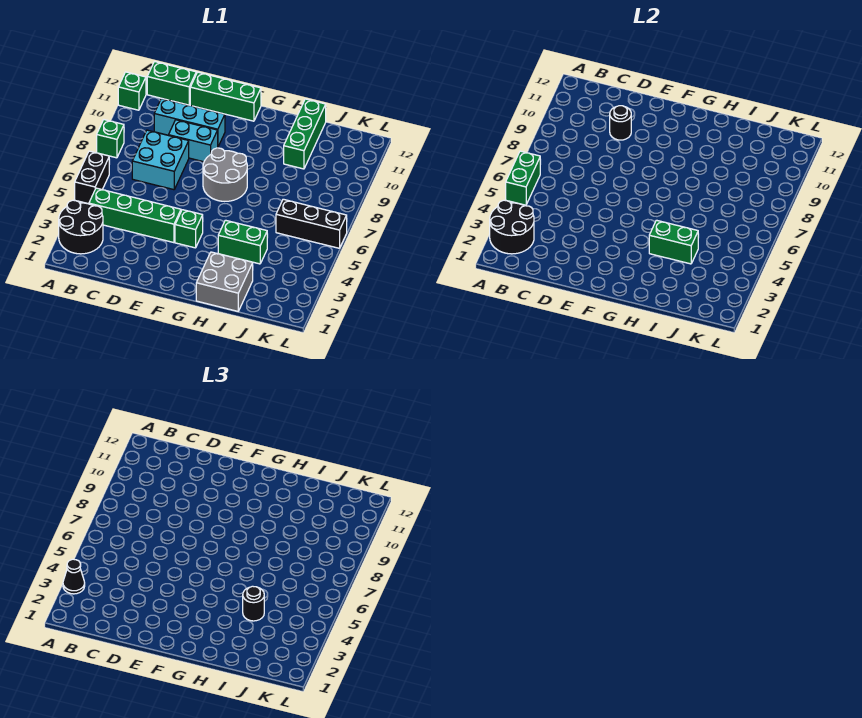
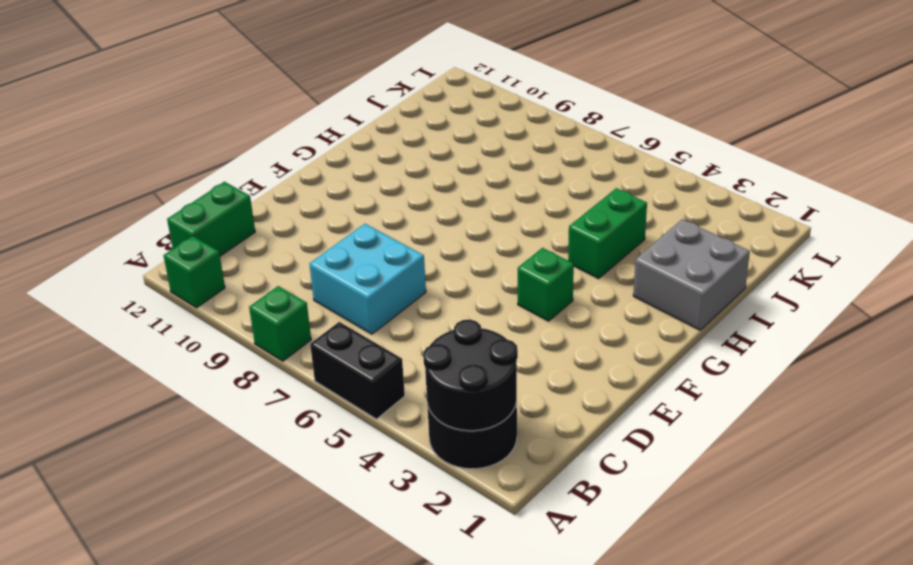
none -> green brick B4:E4 level 1
none -> cyan brick C10:E10 level 1
none -> cyan brick D9:E9 level 1

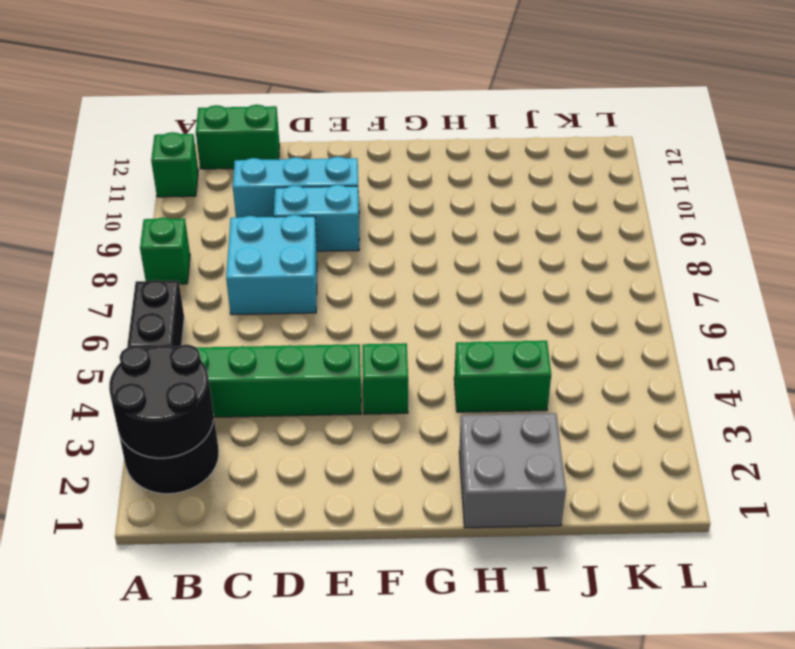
none -> green brick D12:F12 level 1
none -> grey round brick F7:G8 level 1
none -> green brick I10:I12 level 1

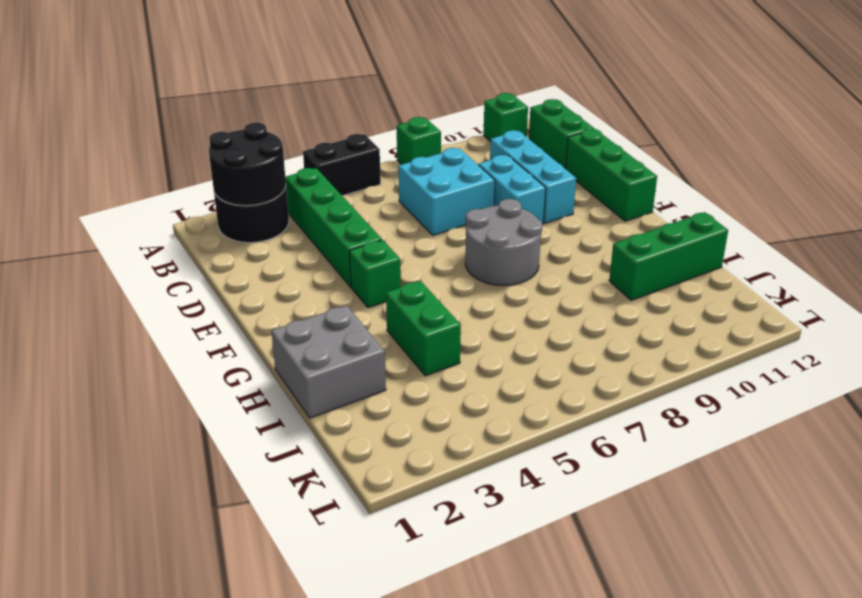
none -> black brick J6:L6 level 1
none -> green brick A5:A6 level 2
none -> black round brick D10 level 2

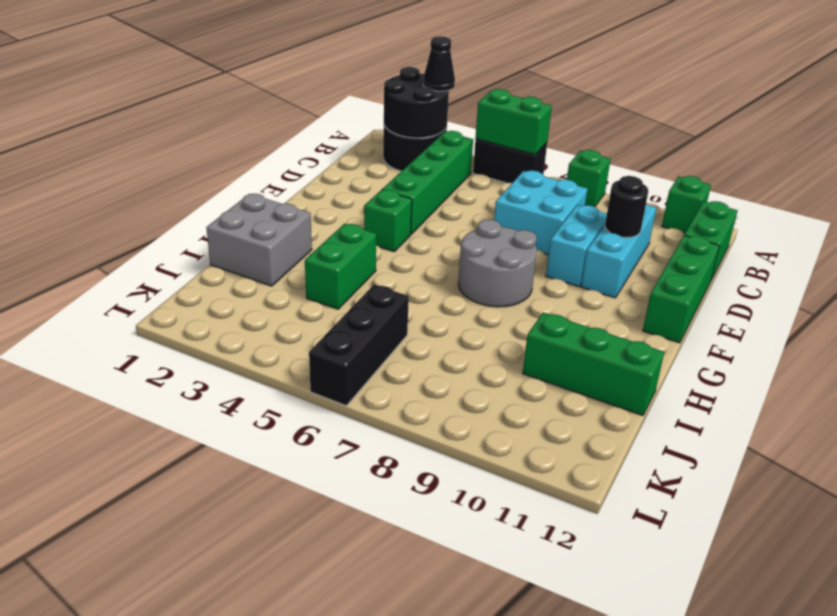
none -> green brick H4:I4 level 2
none -> black round brick I4 level 3

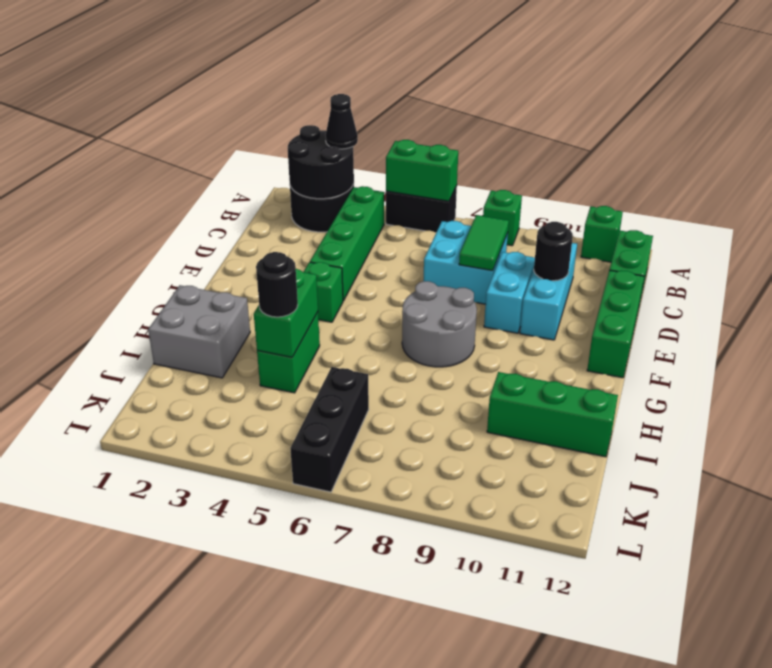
green tile C8:D8 level 2 -> none

